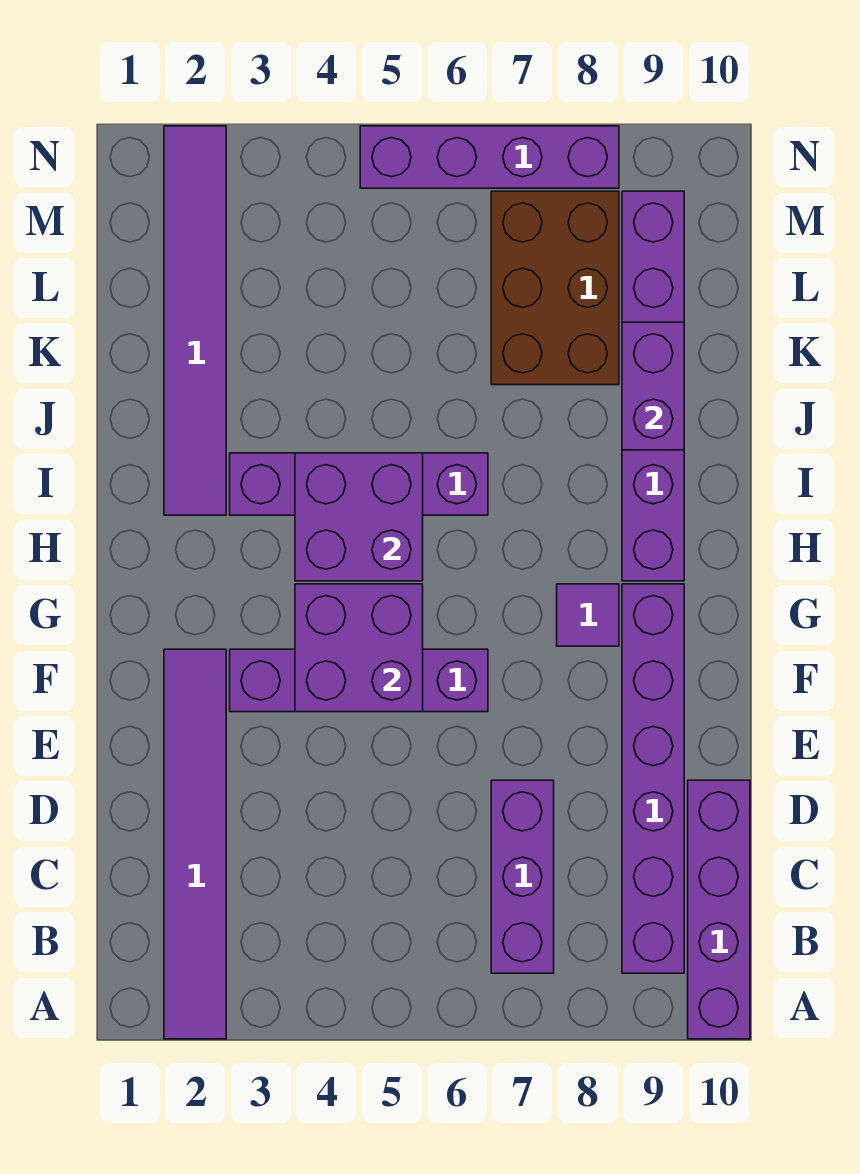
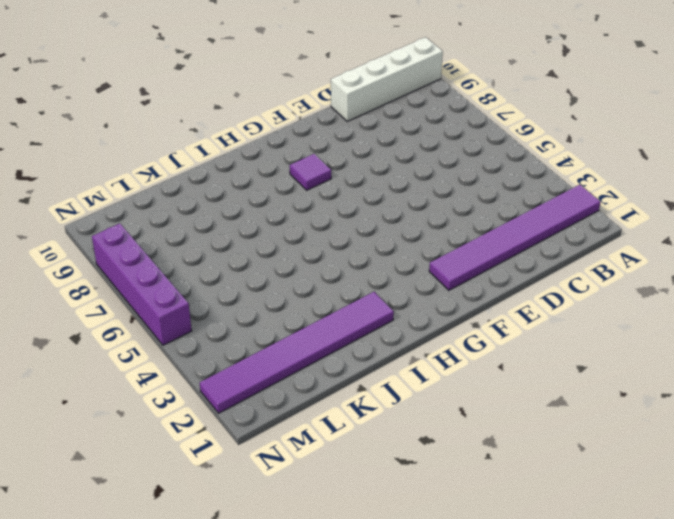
white brick A10:D10 level 1 -> purple brick A10:D10 level 1
none -> purple brick B7:D7 level 1
none -> purple brick B9:G9 level 1
none -> purple brick F3:F6 level 1

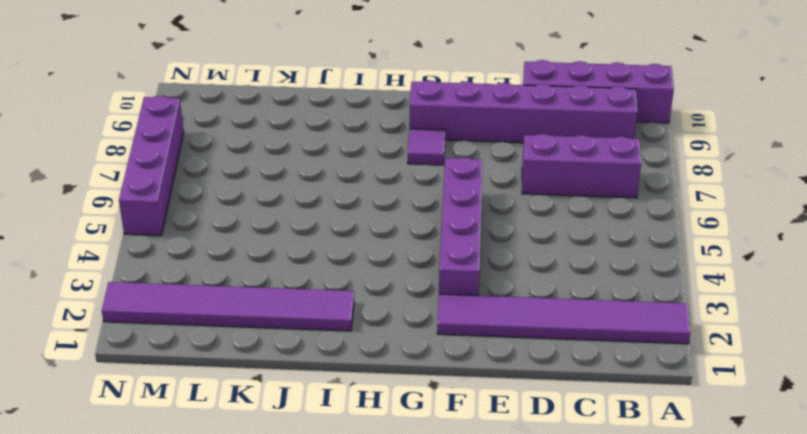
none -> purple brick H9:M9 level 1
none -> purple brick I3:I6 level 1
none -> brown brick K7:M8 level 1

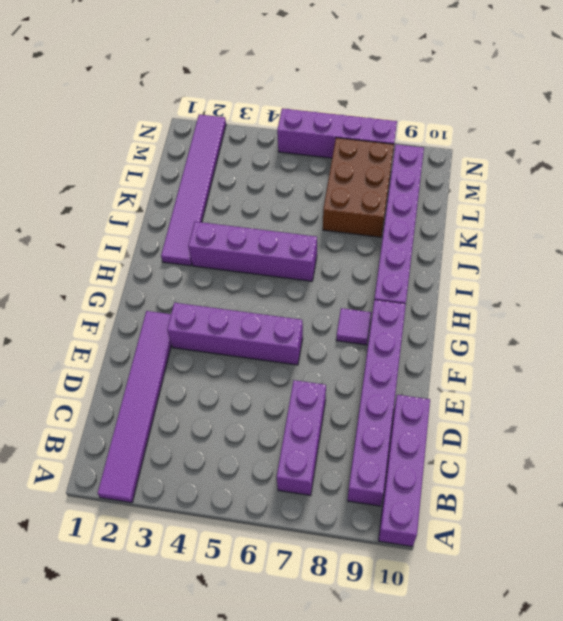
none -> purple brick F4:G5 level 2
none -> purple brick H4:I5 level 2
none -> purple brick J9:K9 level 2

